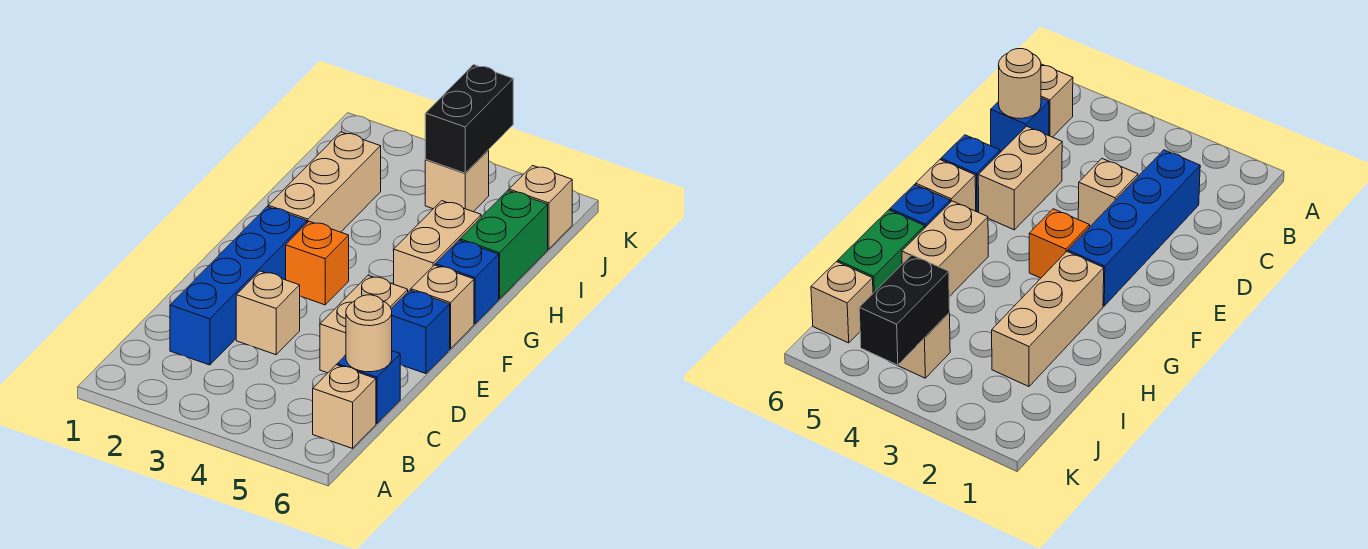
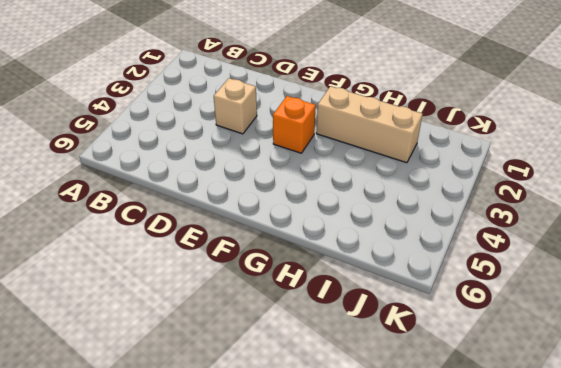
none -> tan brick B6 level 1
none -> blue brick C2:F2 level 1
none -> blue brick C6 level 1

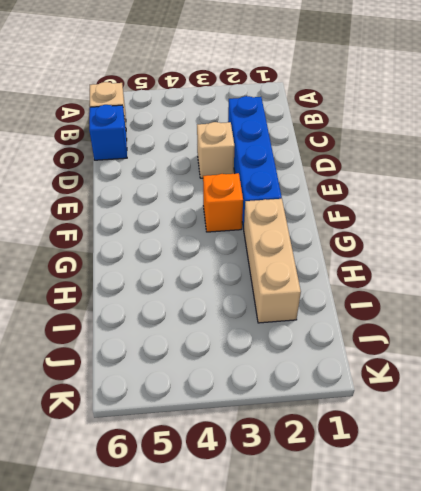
none -> tan brick D5:E5 level 1
none -> blue brick E6 level 1
none -> tan brick F6 level 1

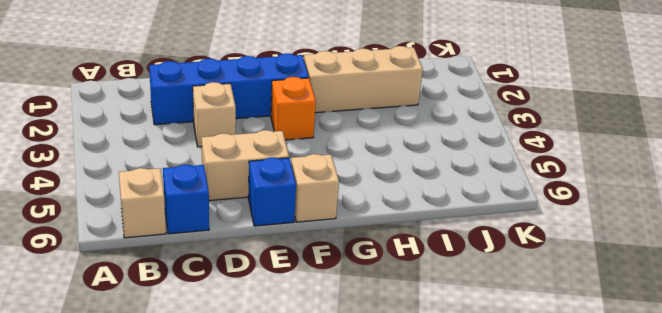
none -> tan brick G5:H5 level 1
none -> blue brick G6 level 1
none -> green brick H6:I6 level 1

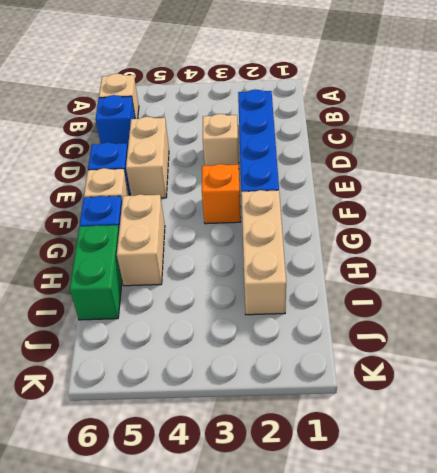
none -> tan brick J4 level 1
none -> tan brick J6 level 1
none -> tan round brick C6 level 2

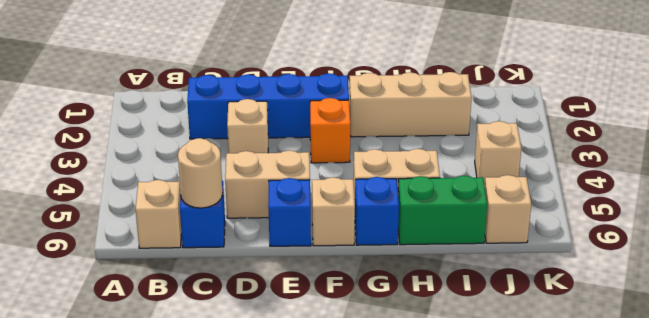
none -> black brick J4:K4 level 2

